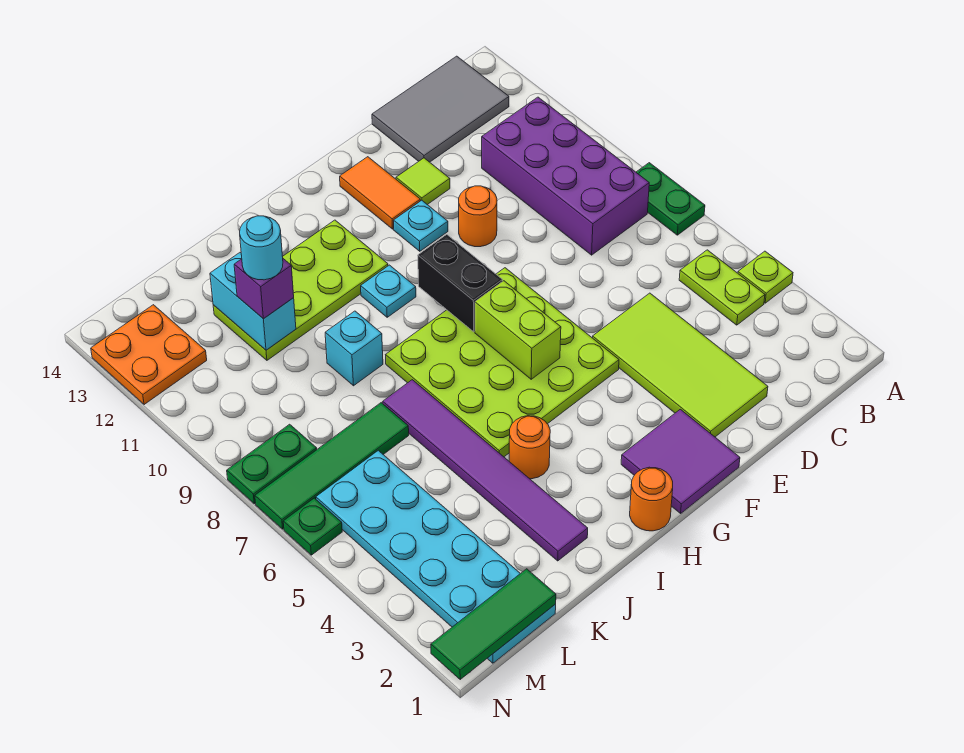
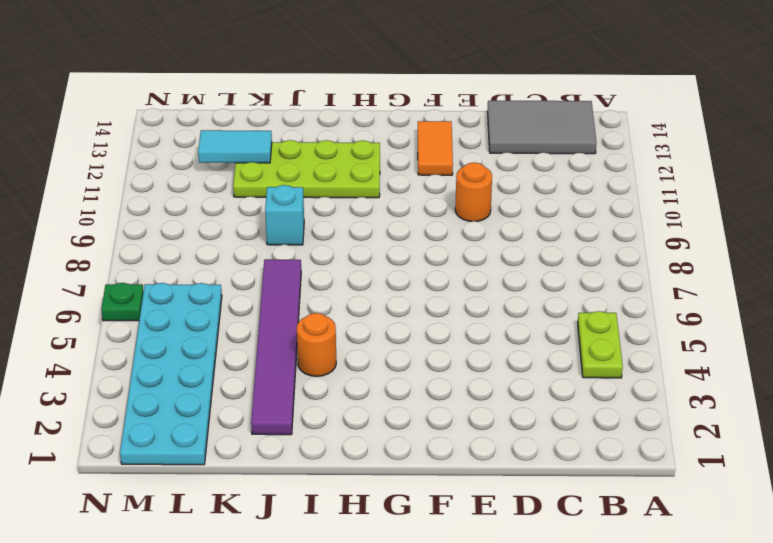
cyan tile K12:L12 level 2 -> cyan brick K11:K12 level 2
none -> lime plate A4 level 1
none -> green plate A7:A8 level 1
none -> purple brick B8:C11 level 1

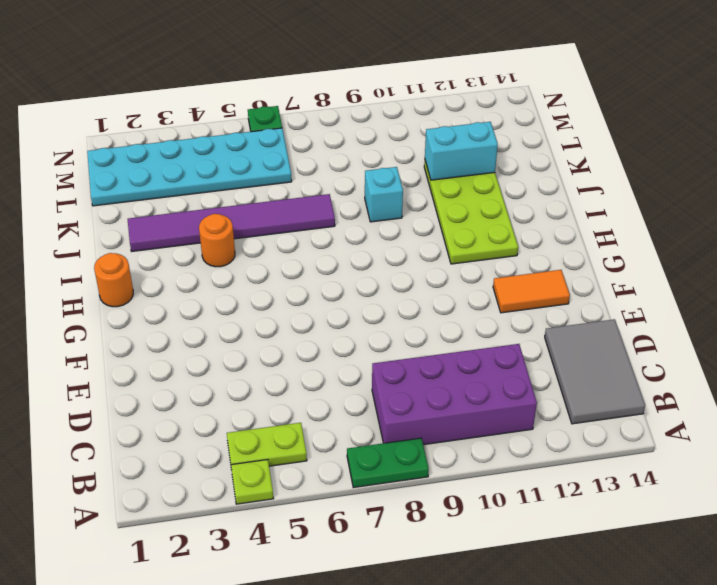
none -> lime tile D2:E5 level 1
none -> orange round brick E10 level 1
none -> lime tile E12 level 1

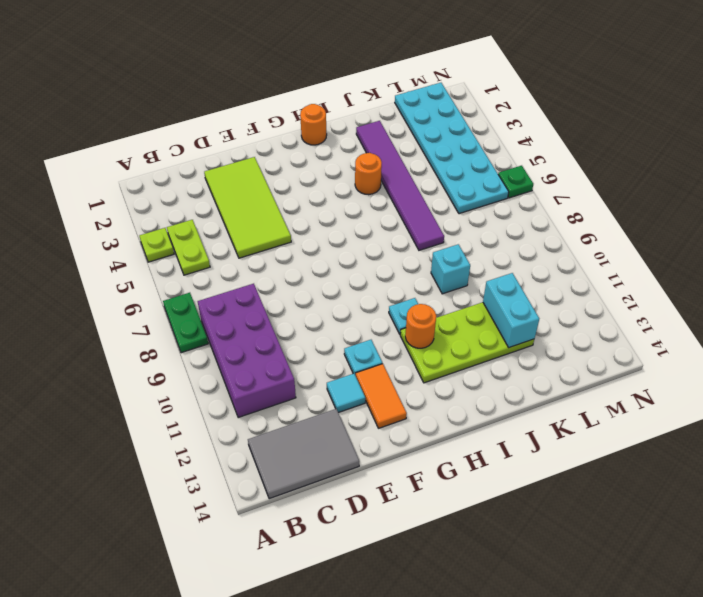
cyan tile E12 level 1 -> lime tile E12 level 1
orange round brick H11 level 2 -> orange round brick E10 level 1
none -> purple tile F1:G2 level 1
none -> lime plate F5:I8 level 1
none -> green tile K7:N7 level 1

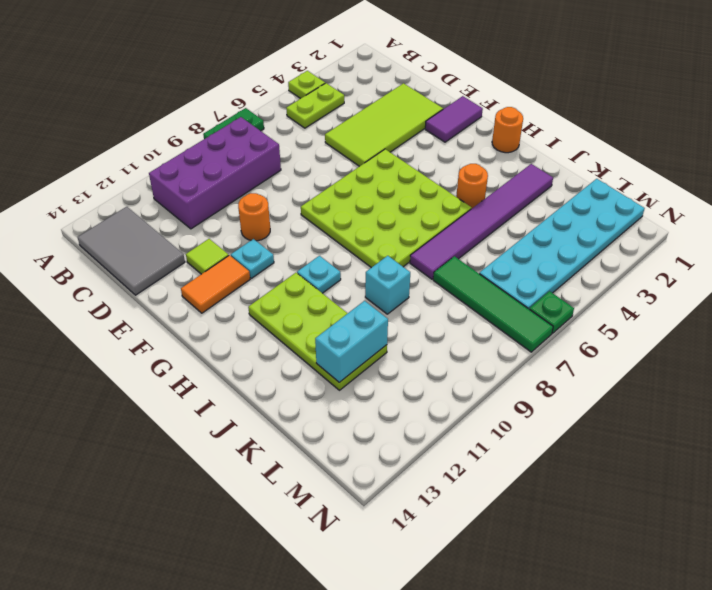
purple tile F1:F2 level 1 -> purple tile F1:G2 level 1
none -> green plate M8:N8 level 1
none -> orange plate M12:N13 level 1
none -> lime brick G6:G7 level 2

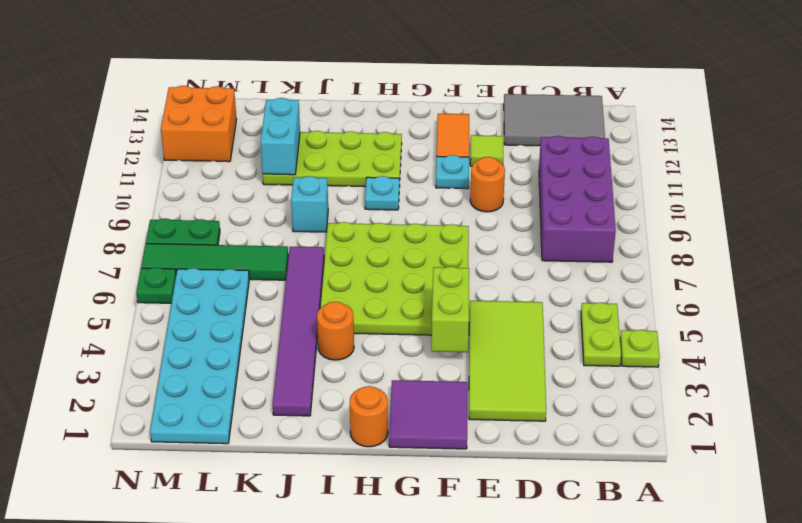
lime brick F4:F5 level 2 -> lime brick G6:G7 level 2
orange brick M12:N13 level 1 -> orange plate M12:N13 level 1
none -> green plate A7:A8 level 1
none -> black brick G8:G9 level 2
none -> green tile L1:N1 level 2

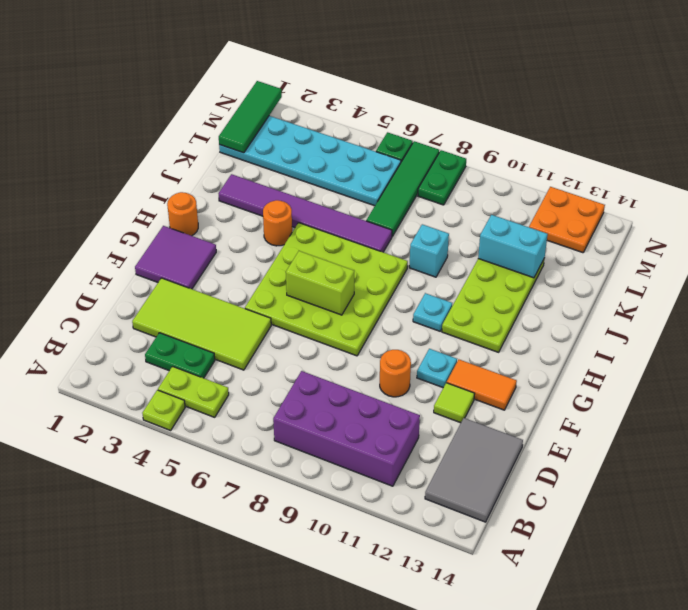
green plate C3:C4 level 1 -> green plate A7:A8 level 1
none -> black brick G8:G9 level 2
none -> purple brick K11 level 3
none -> cyan round brick K11 level 4

